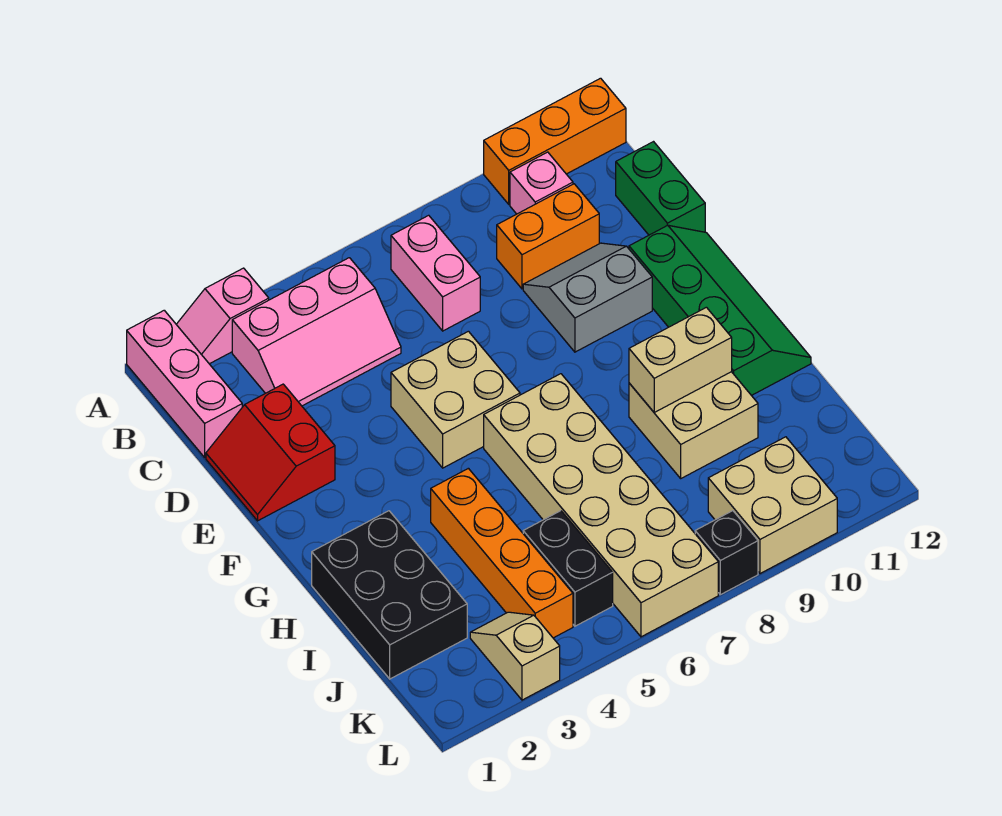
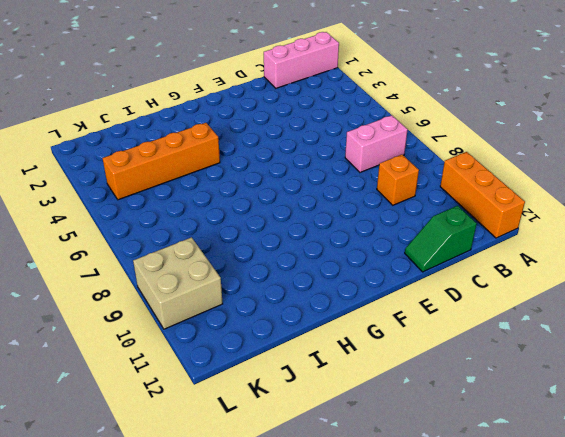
orange brick C9 level 1 -> orange brick C9:C10 level 1
green slope C12:D12 level 1 top C -> green brick C12:D12 level 1
none -> pink slope A2:A3 level 1 top 3
none -> pink slope B3:C5 level 1 top B
none -> pink brick B10 level 1

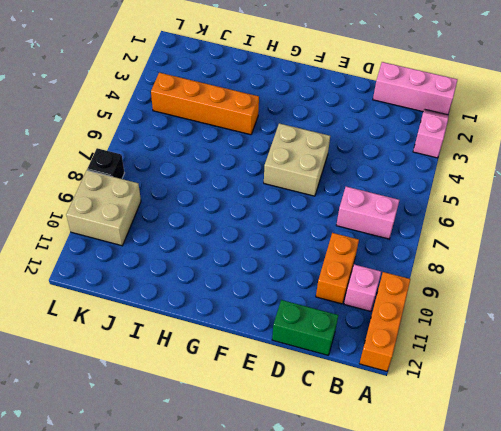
none -> pink slope B3:C5 level 1 top B
none -> red slope D1:E2 level 1 top 2
none -> grey slope D9:E10 level 1 top E

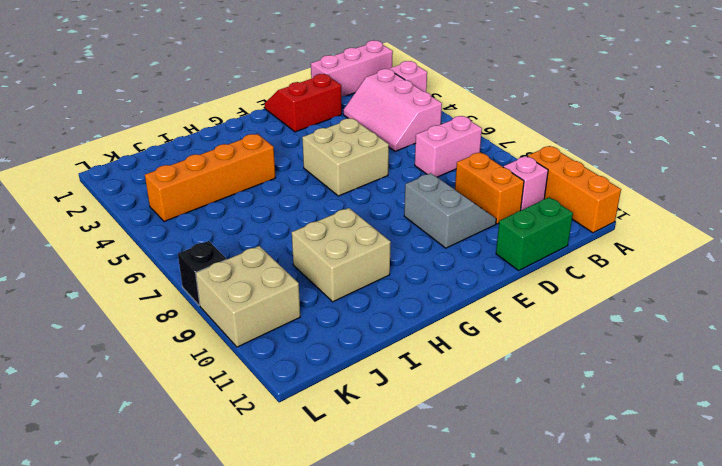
none -> green slope E11:H12 level 1 top 11
none -> tan brick G6:L7 level 1
none -> black brick H1:J2 level 1

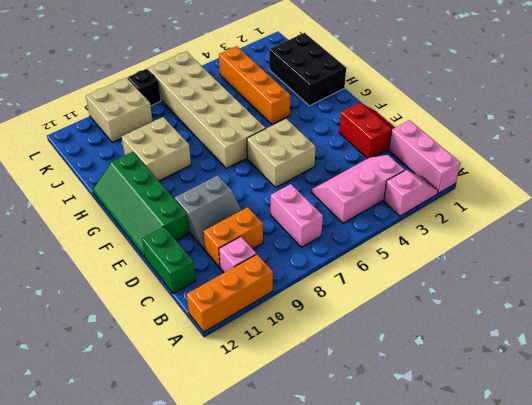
none -> black brick J5:K5 level 1
none -> tan slope K3:L3 level 1 top L
none -> tan brick H9:H10 level 2

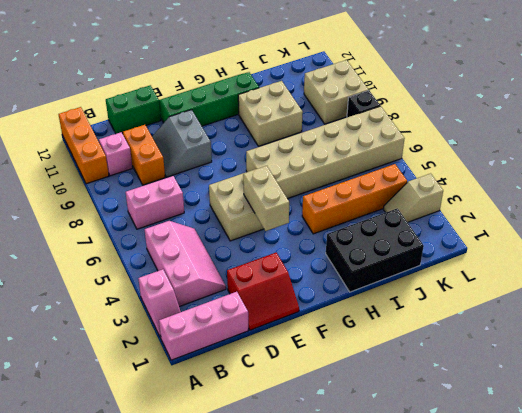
tan brick F4:F5 level 2 -> tan brick H9:H10 level 2
none -> black brick J5:K5 level 1

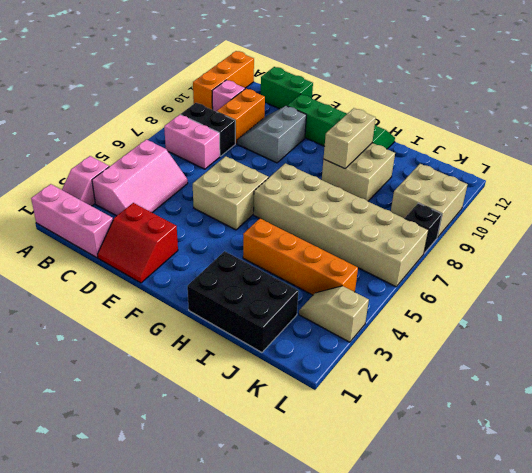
black brick B8:C8 level 1 -> black brick J5:K5 level 1

